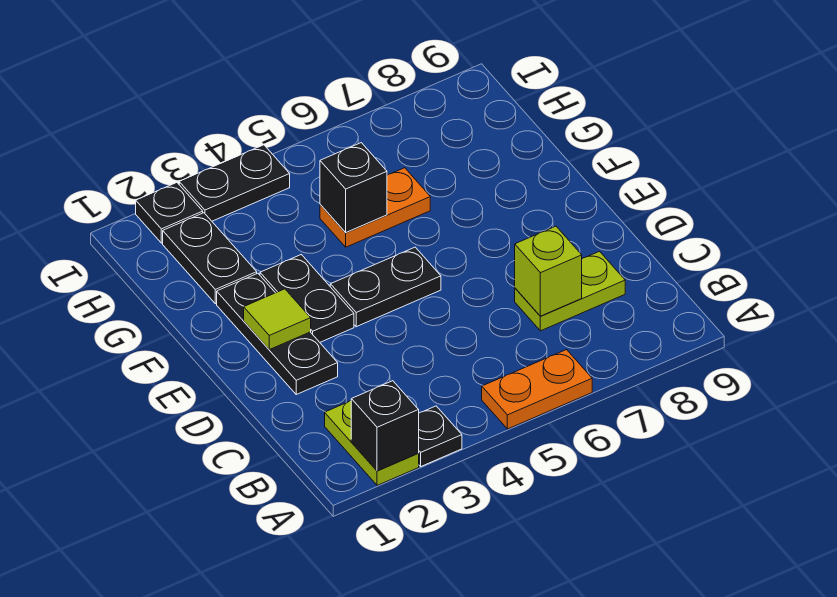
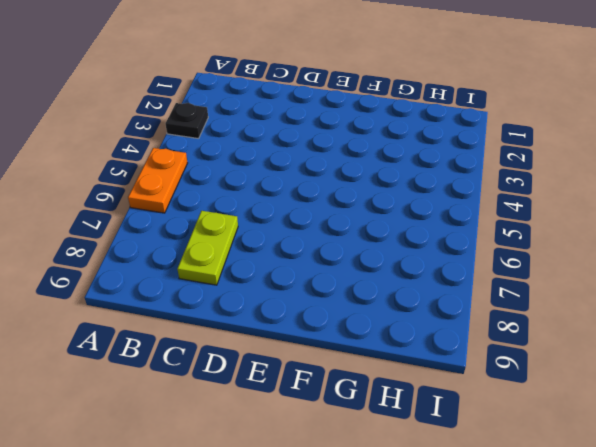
none -> lime plate A2:B2 level 1
none -> black plate D2:F2 level 1
none -> black plate E3:F3 level 1

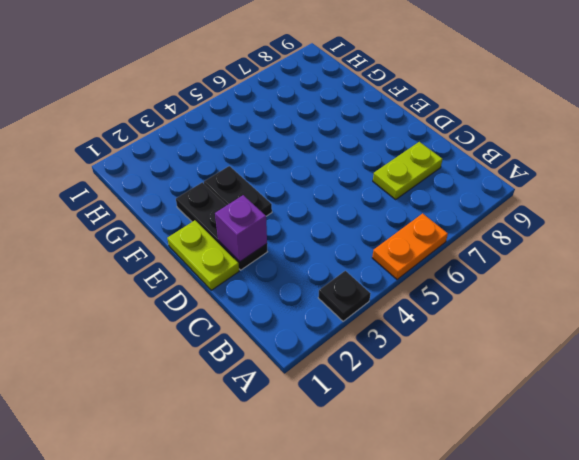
lime plate D1:E1 level 1 -> lime plate A2:B2 level 1
purple brick D2 level 2 -> none
none -> black plate E4:E5 level 1
none -> black plate G2:H2 level 1
none -> orange plate G5:G6 level 1

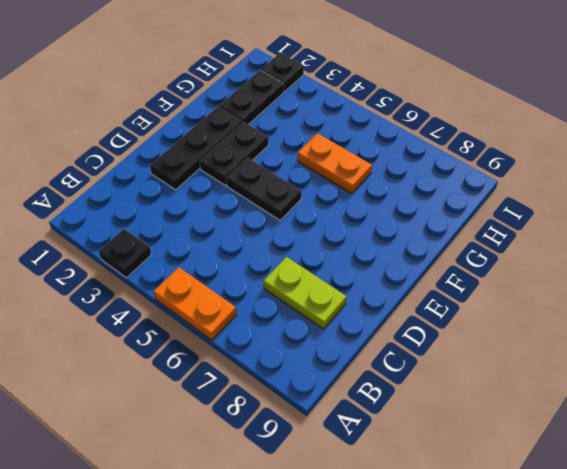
none -> lime plate A2:B2 level 1
none -> black plate I3:I4 level 1
none -> black brick A2 level 2

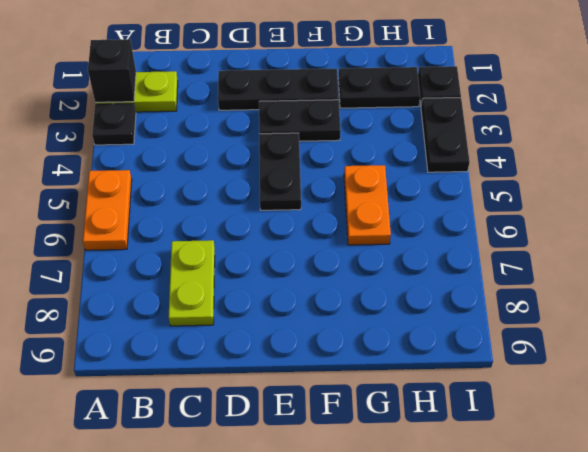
none -> lime brick C7 level 2
none -> lime tile E2 level 2
none -> black brick G5 level 2

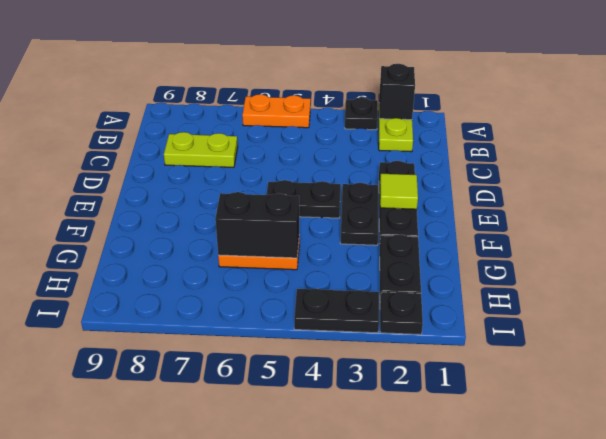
black brick G5:G6 level 2 -> black brick G5 level 2
none -> lime brick C7 level 2

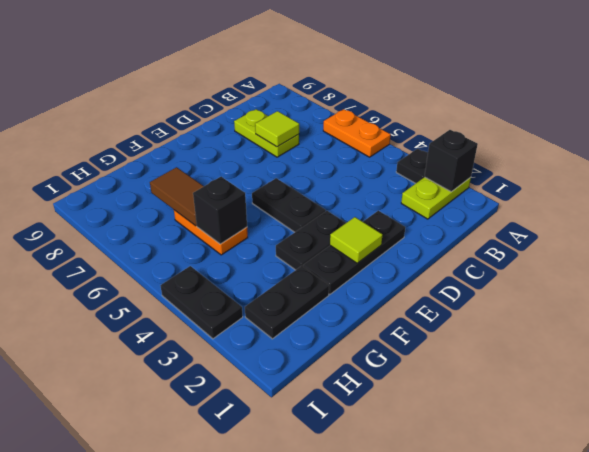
lime tile C7 level 2 -> lime brick C7 level 2
brown tile G6:G7 level 2 -> none
none -> black plate I2 level 1

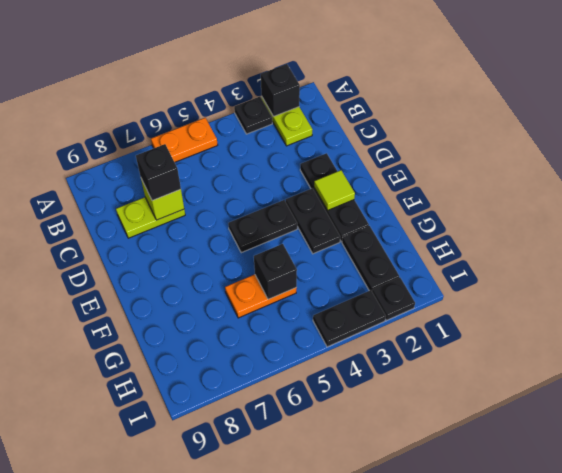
black brick C7 level 3 -> none

